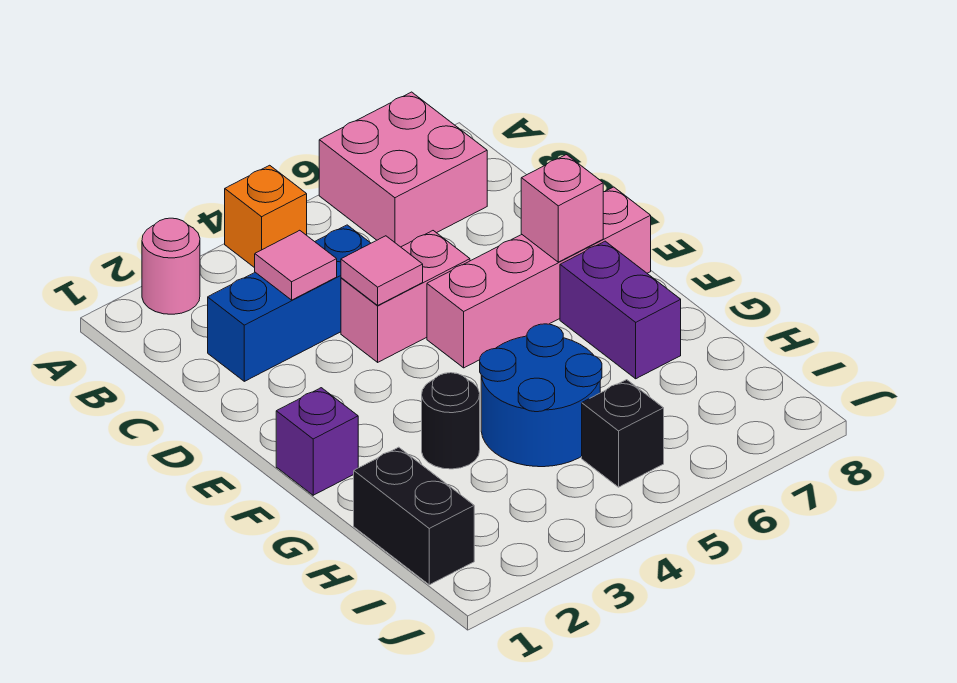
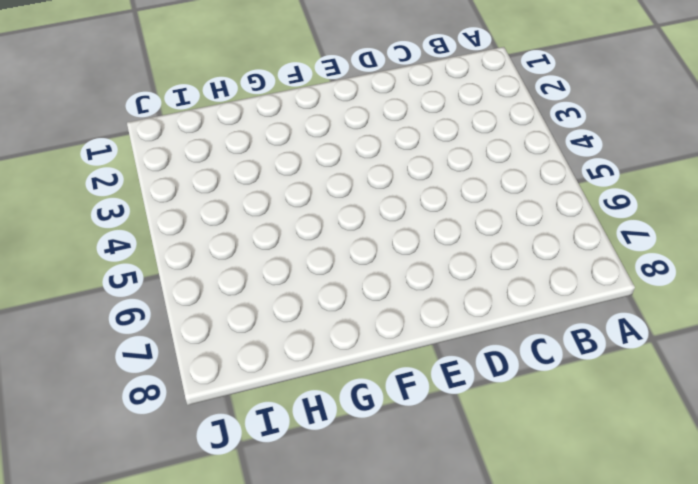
none -> pink round brick A2 level 1
none -> orange brick A4 level 1
none -> pink brick A6:B7 level 1

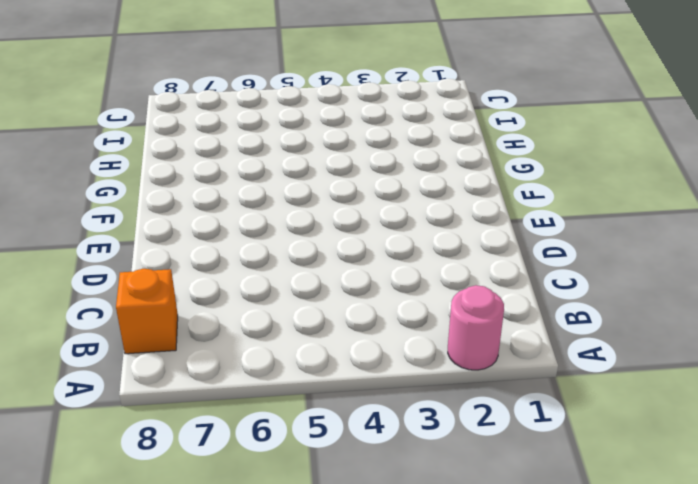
orange brick B8 level 1 -> orange brick A4 level 1
none -> pink brick A6:B7 level 1
none -> blue brick C2:C4 level 1
none -> pink brick D4:D5 level 1

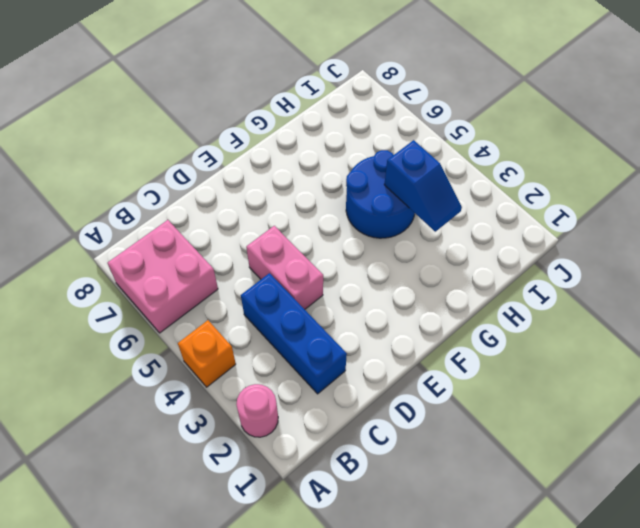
blue slope H3:H4 level 2 top 4 -> none
none -> pink brick E5:E8 level 1
none -> purple brick F1 level 1
none -> purple brick F7:G7 level 1

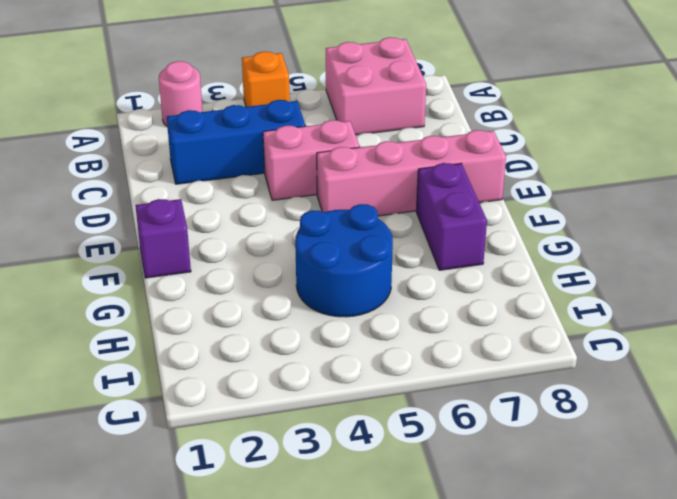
none -> black round brick G3 level 1
none -> black brick H1:I1 level 1
none -> black brick I5 level 1

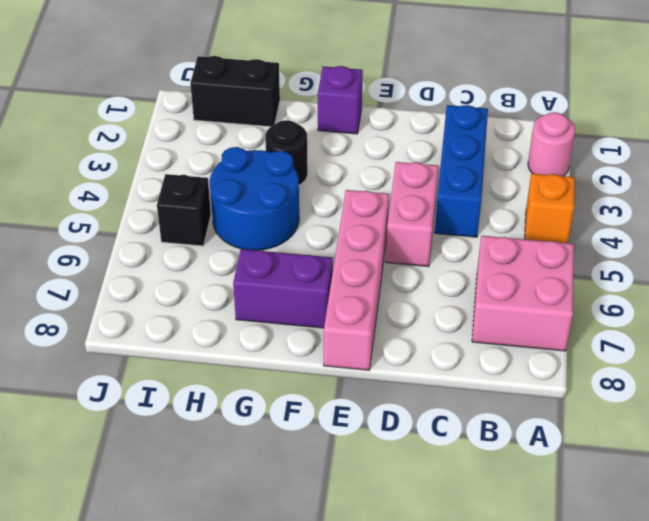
none -> pink tile C3 level 2
none -> pink tile D4 level 2
none -> pink brick E7 level 2

